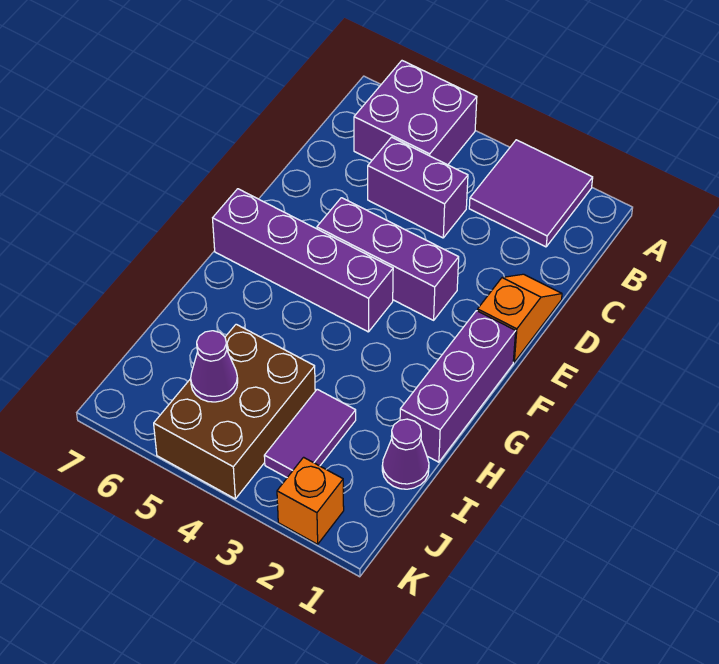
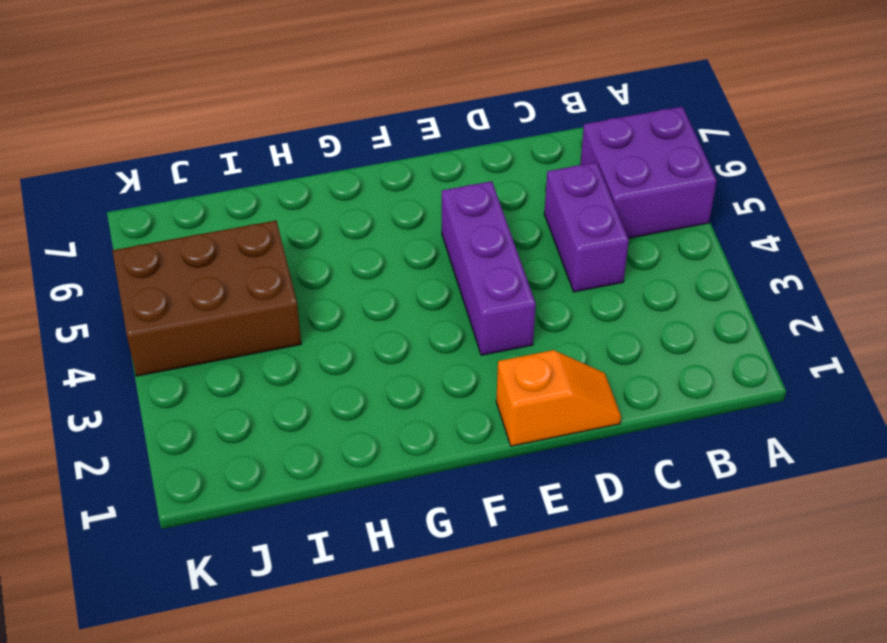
none -> purple tile A2:B3 level 1
none -> purple brick F1:H1 level 1
none -> purple brick F4:F7 level 1

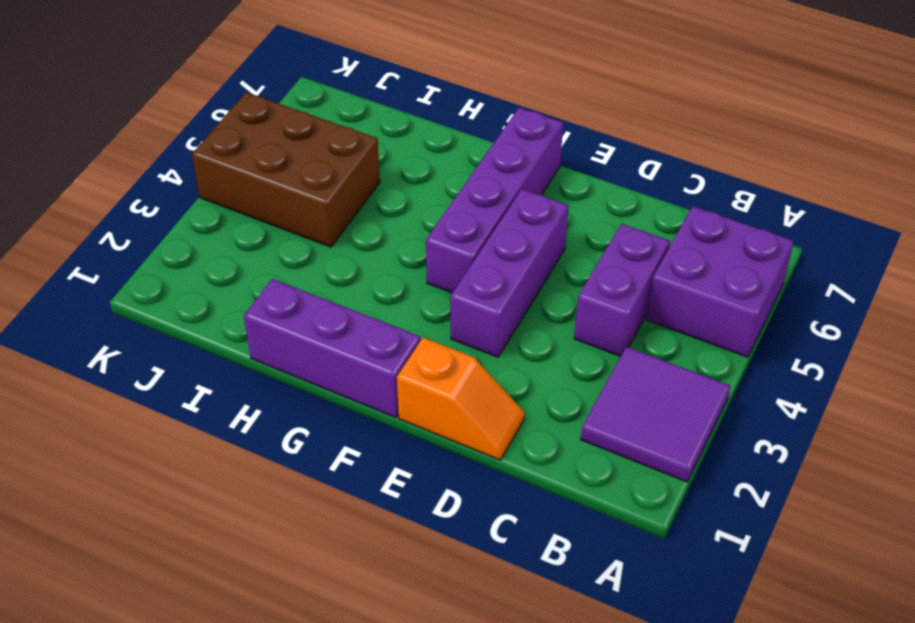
none -> purple cone I1 level 1
none -> purple tile I3:J3 level 1
none -> orange brick K2 level 1

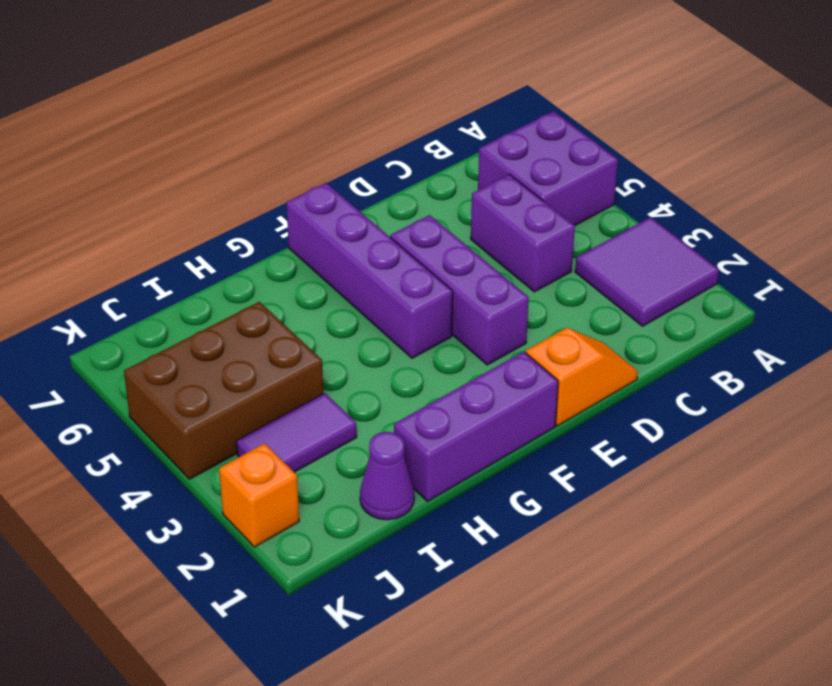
none -> purple cone J5 level 2

